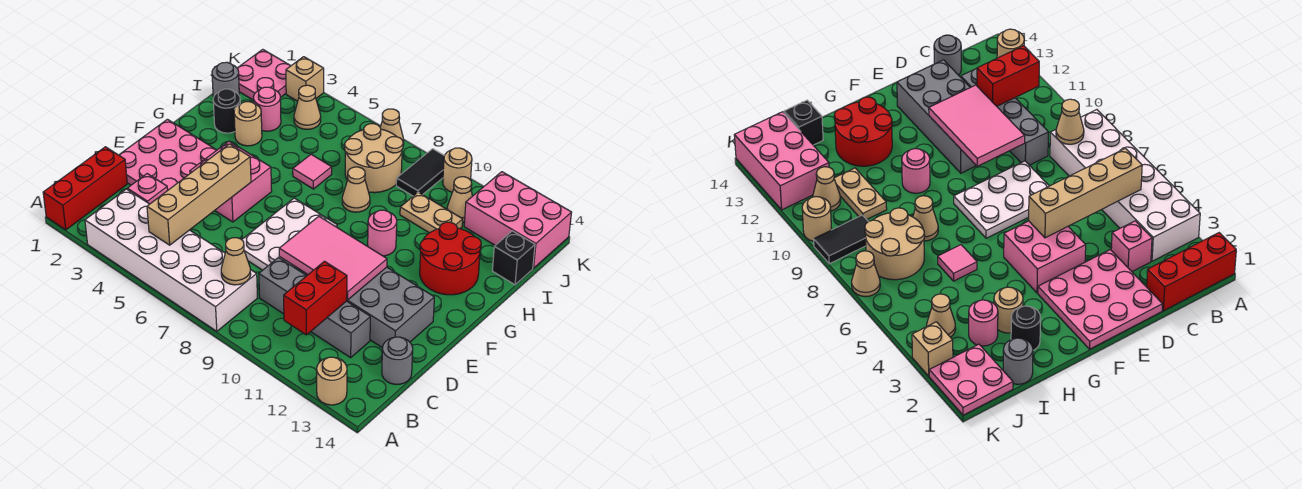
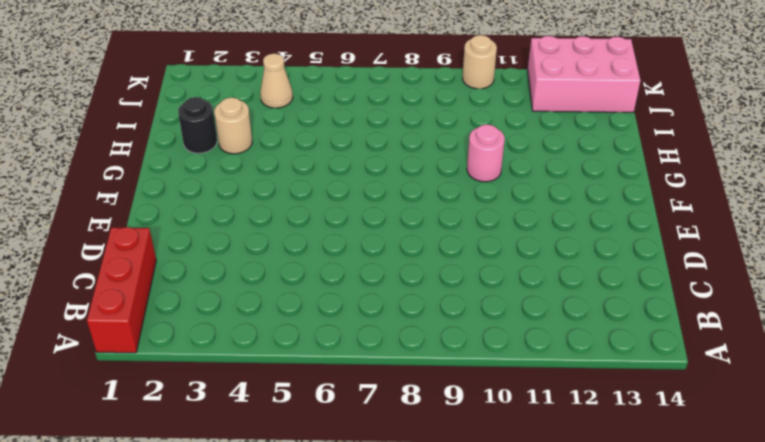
none -> white brick A3:B8 level 1
none -> tan round brick A13 level 1
none -> pink brick C3 level 1
none -> grey brick C9:C12 level 1

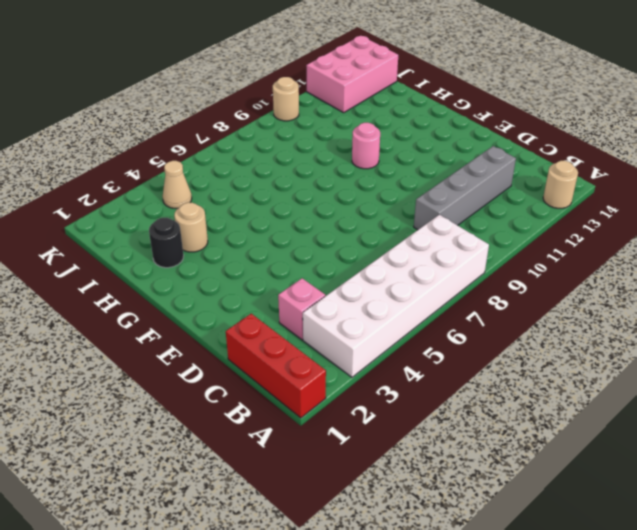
none -> grey round brick C14 level 1
none -> pink plate D1:F3 level 1
none -> white plate D7:F8 level 1
none -> grey brick D10:E13 level 1

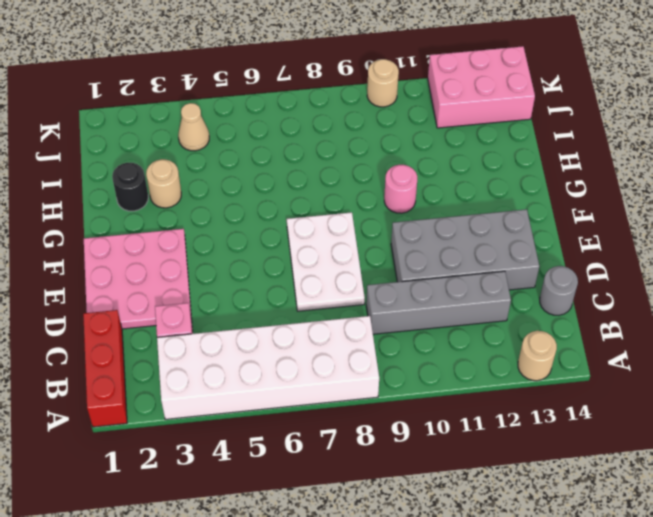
none -> pink brick E4:F5 level 1
none -> red round brick G12:H13 level 1
none -> pink tile H6 level 1
none -> tan cone H8 level 1

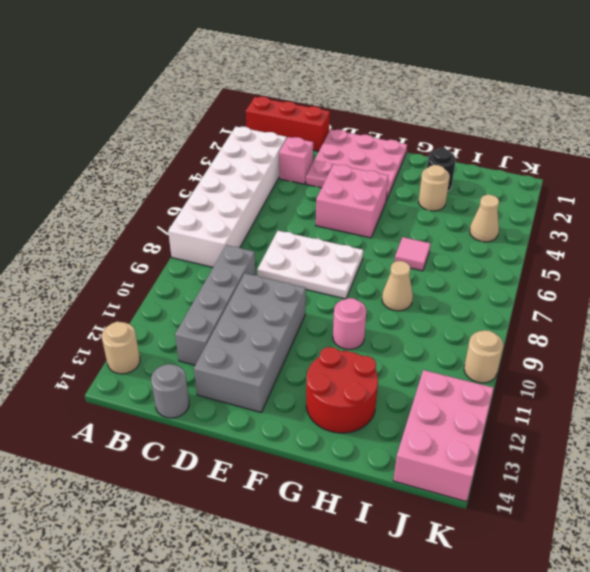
none -> grey round brick I1 level 1
none -> pink round brick I3 level 1
none -> tan round brick I7:J8 level 1
none -> tan plate I10:I11 level 1

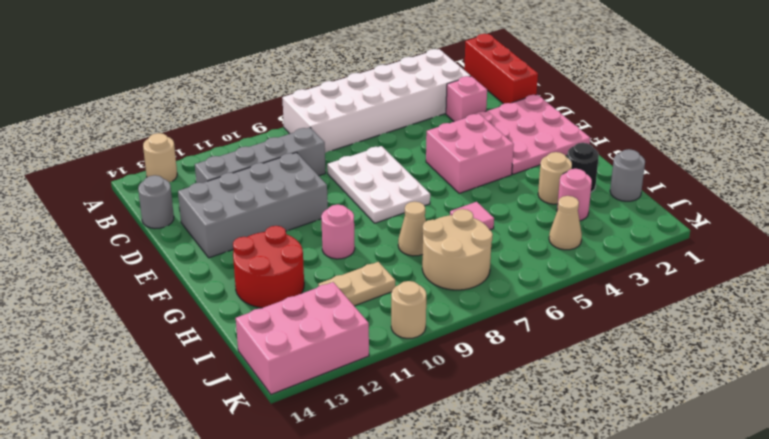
none -> black brick I14 level 1
none -> pink plate J1:K2 level 1
none -> black tile J9:K9 level 1
none -> tan cone J11 level 1

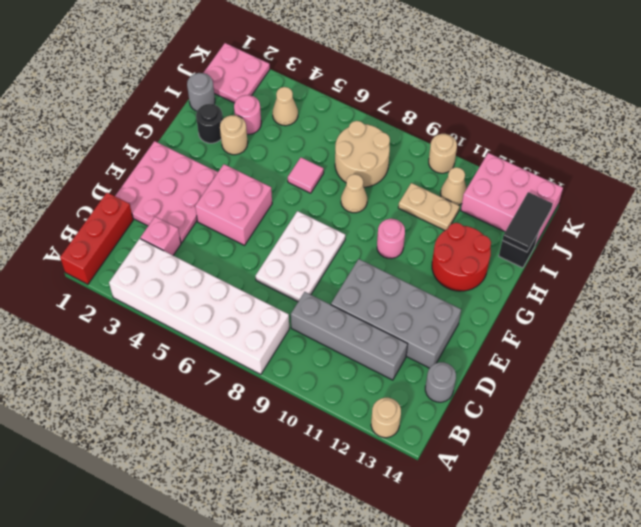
black tile I14:J14 level 2 -> black tile J9:K9 level 1
none -> tan brick K3 level 1
none -> tan cone K7 level 1
none -> tan brick B5:E5 level 2
none -> tan cone B8 level 2

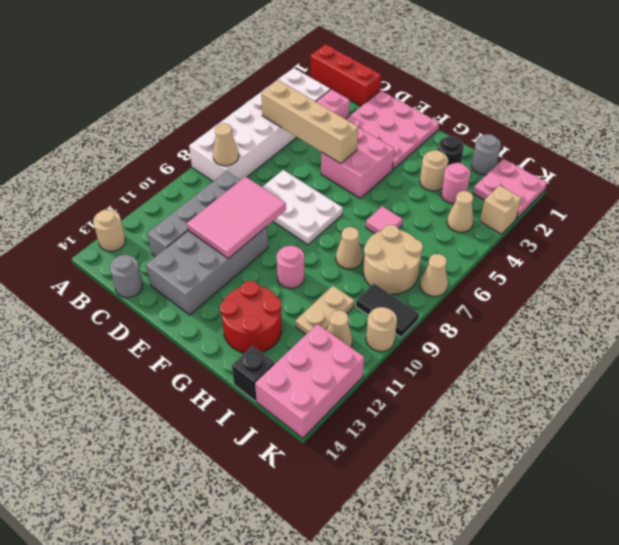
none -> red brick B11:C11 level 2

